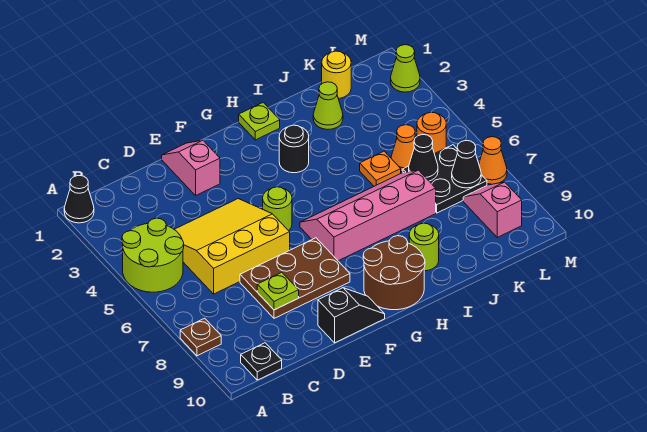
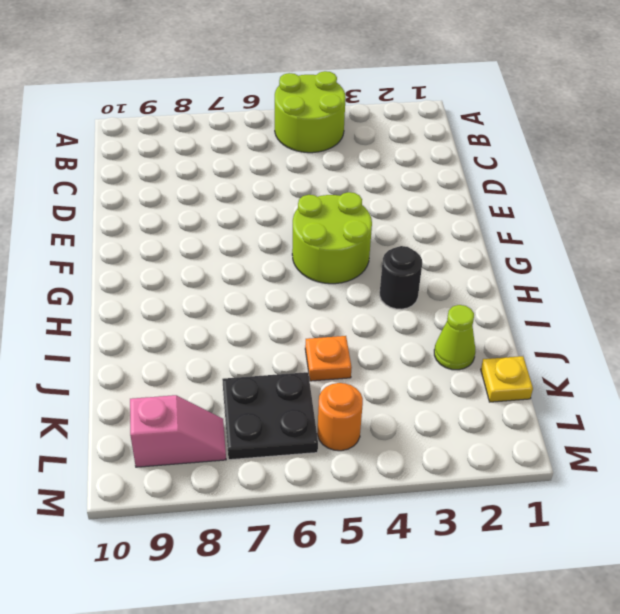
lime round brick F4:G5 level 1 -> lime round brick F5 level 1
yellow plate K1 level 1 -> yellow round brick K1 level 1
none -> black cone A1 level 1
none -> brown plate A8 level 1
none -> black plate B10 level 1

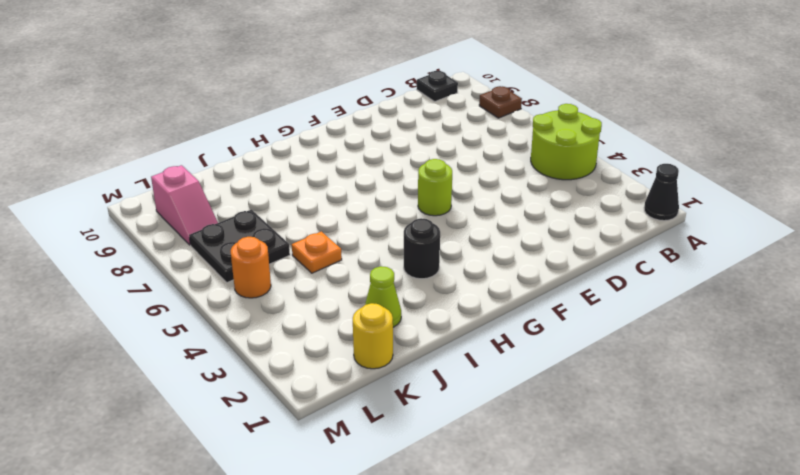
none -> yellow slope C4:E6 level 1 top 6
none -> brown plate D7:F8 level 1
none -> pink slope E1:E2 level 1 top 2

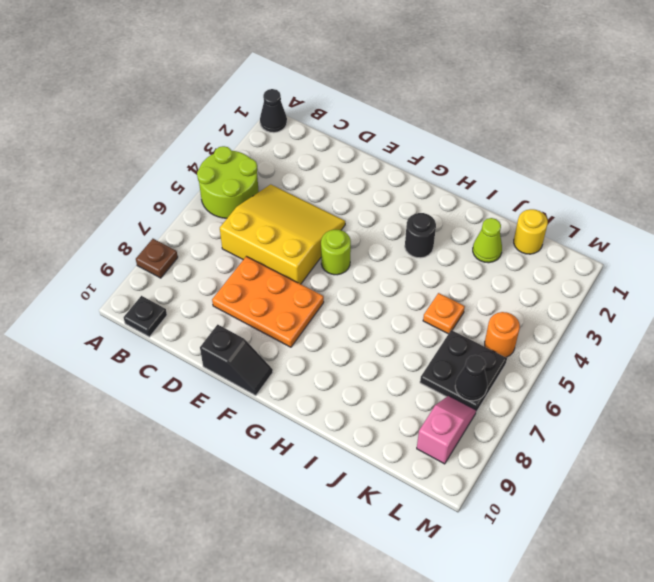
orange plate D7:F8 level 1 -> brown plate D7:F8 level 1
none -> pink slope E1:E2 level 1 top 2
none -> pink slope G6:J7 level 1 top 7
none -> brown round brick G9:H10 level 1

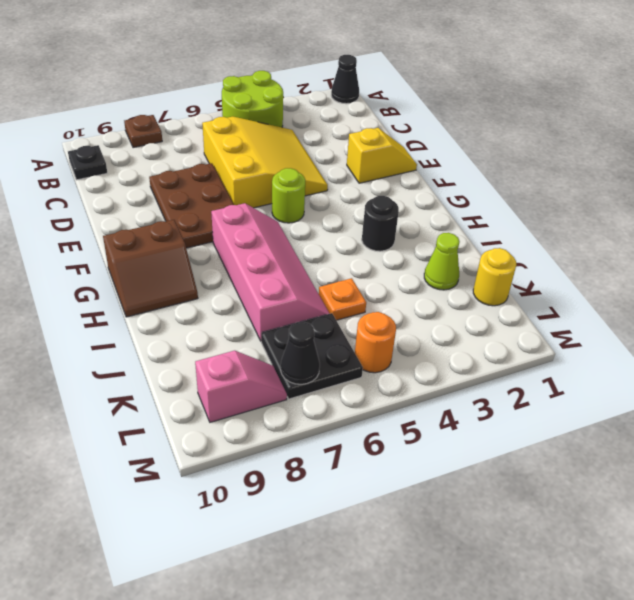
yellow slope E1:E2 level 1 top 2 -> pink slope E1:E2 level 1 top 2
brown slope G9:H10 level 1 top G -> brown round brick G9:H10 level 1
none -> black slope E10:F10 level 1 top E
none -> lime plate H1 level 1
none -> lime round brick I9 level 1

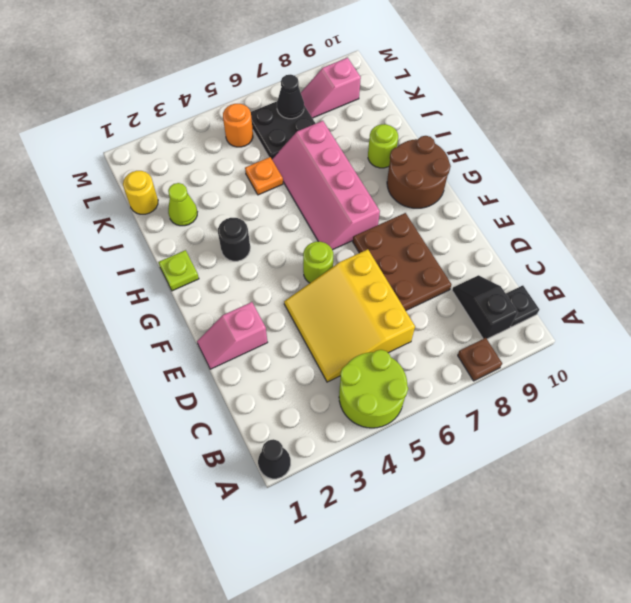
black slope B9:C9 level 1 top B -> black slope E10:F10 level 1 top E
none -> orange cone K5 level 1
none -> lime cone M2 level 1
none -> orange cone M7 level 1

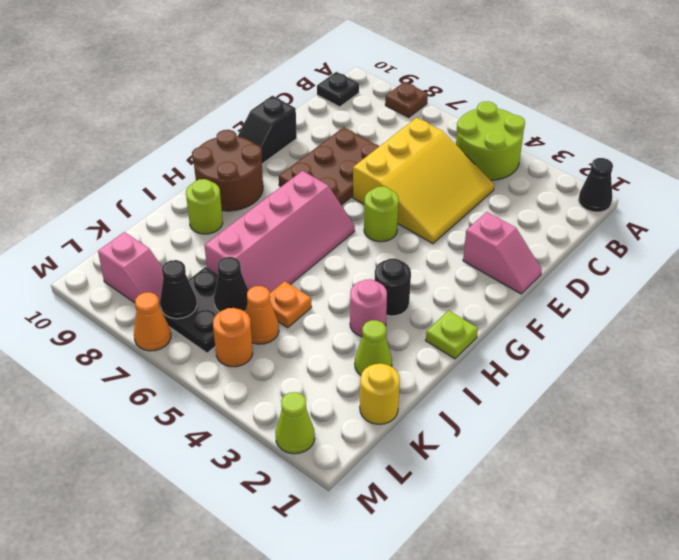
pink round brick I3 level 1 -> none
none -> lime plate D8 level 2

